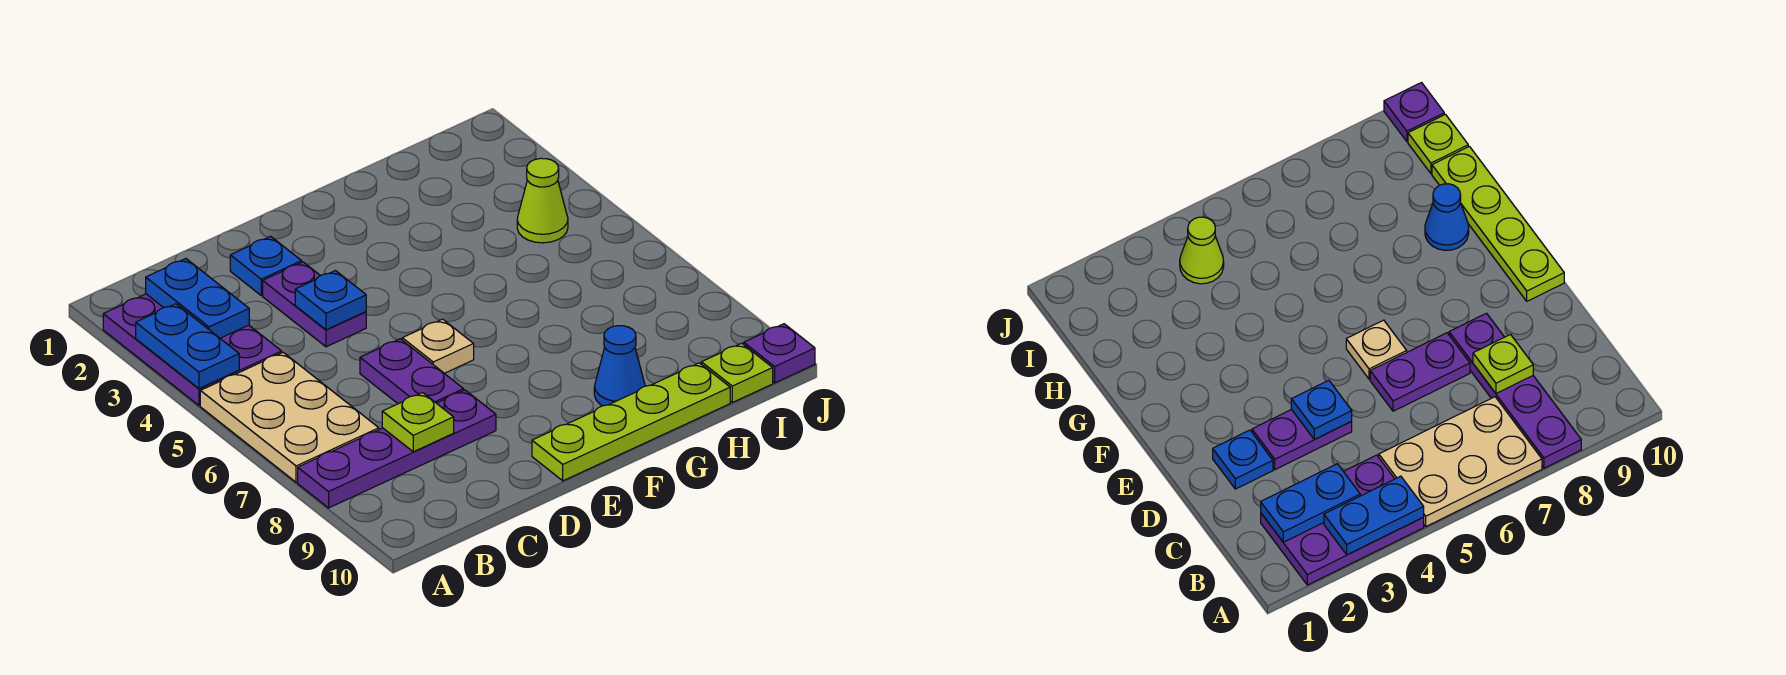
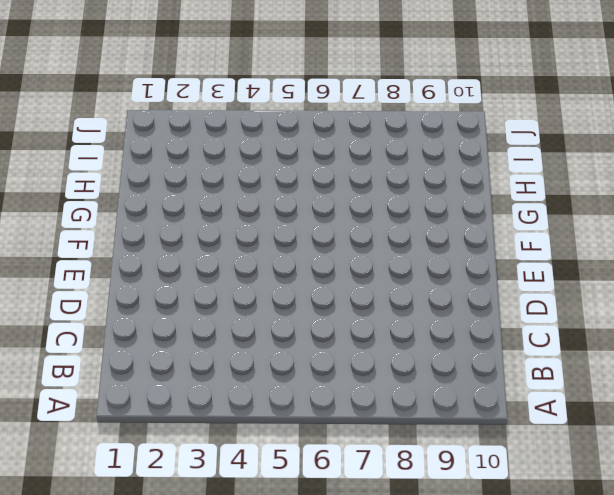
none -> purple plate A2:B4 level 1
none -> tan plate A5:B7 level 1
none -> purple plate A8:D8 level 1

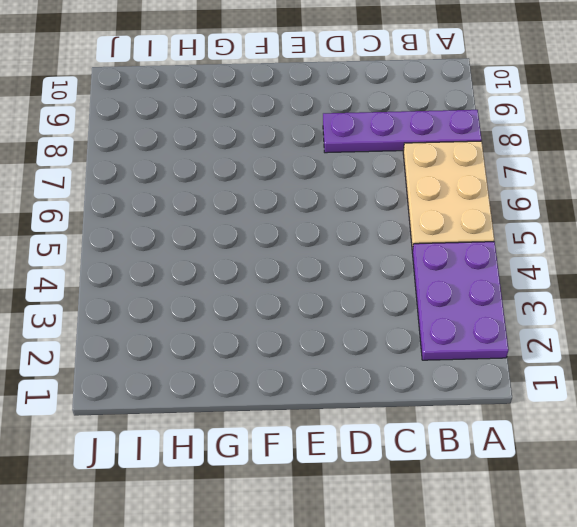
none -> blue plate D2 level 1
none -> purple plate D3:D4 level 1
none -> purple plate D6:D7 level 1

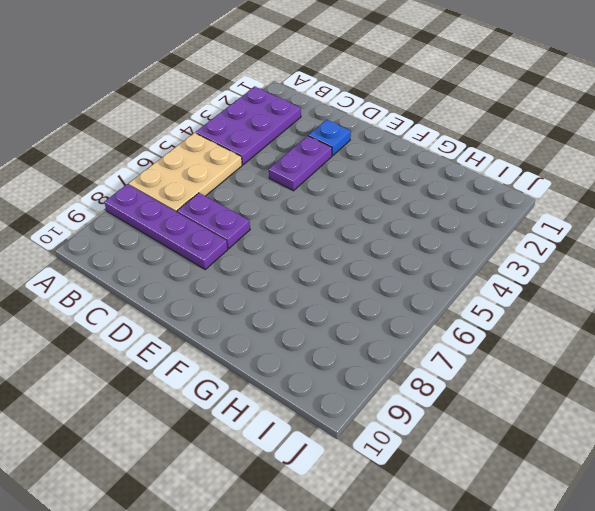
purple plate C7:D7 level 1 -> purple plate D6:D7 level 1
none -> tan plate E6 level 1
none -> lime plate E10:H10 level 1
none -> blue cone G9 level 1

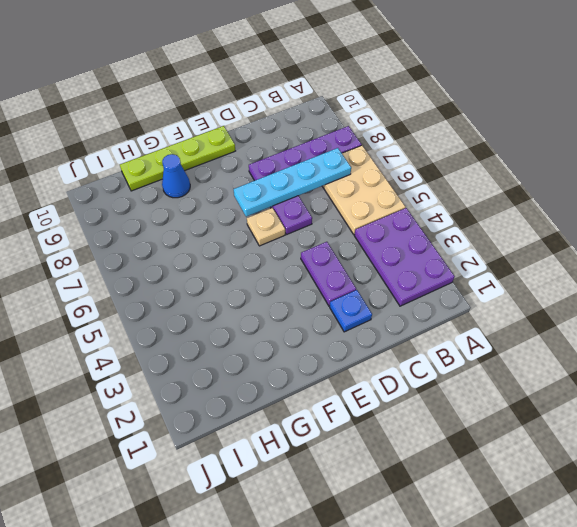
cyan plate B7:E7 level 2 -> none
none -> lime cone I4 level 1
none -> lime plate I10 level 1
none -> purple plate J10 level 1

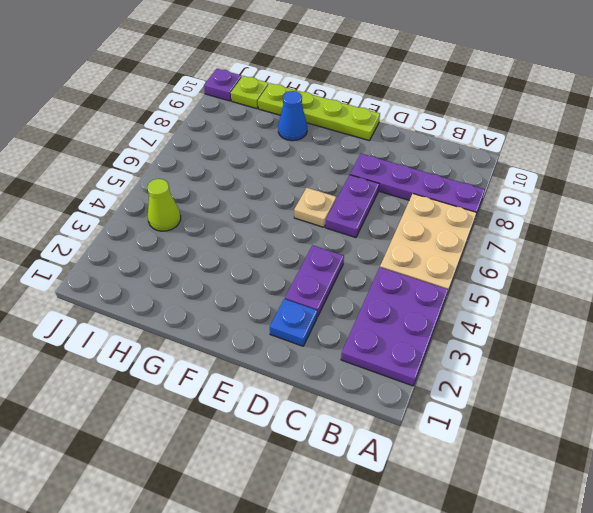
none -> blue plate A3:A4 level 2
none -> blue plate B2:B3 level 2
none -> lime plate C8 level 2

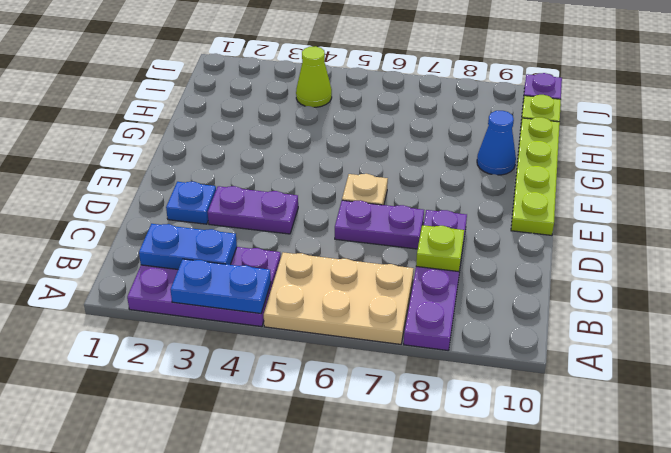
none -> blue plate D4 level 2

